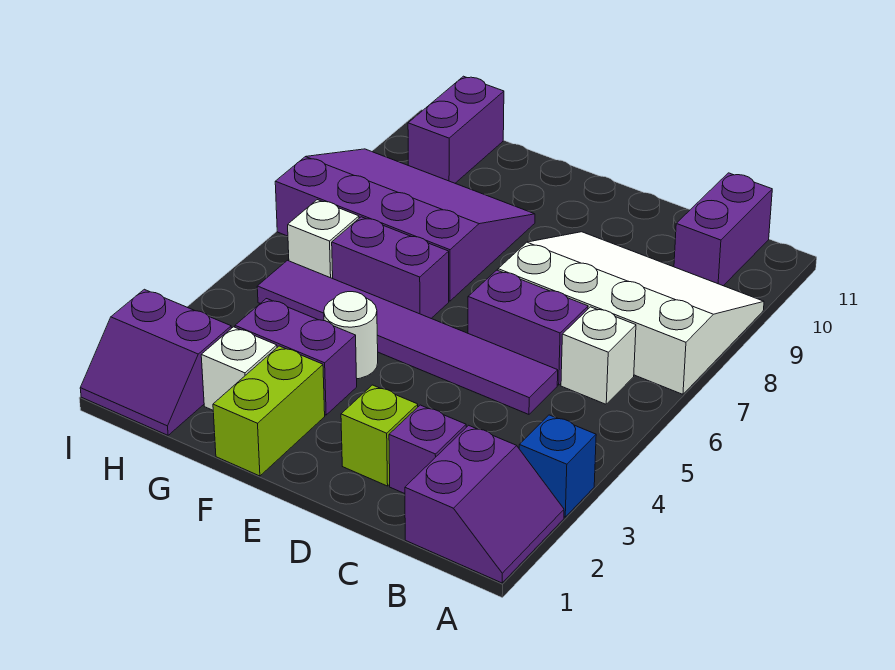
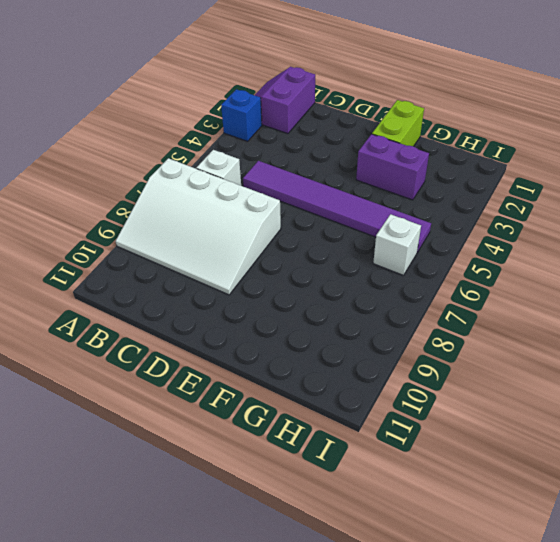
none -> purple brick B10:B11 level 1
none -> purple brick C2 level 1
none -> purple brick C6:D6 level 1

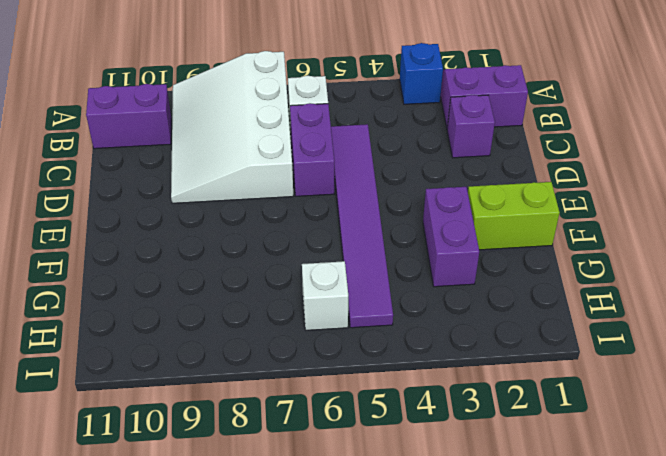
none -> lime brick D2 level 1
none -> white round brick F4 level 1
none -> purple brick F6:G6 level 1

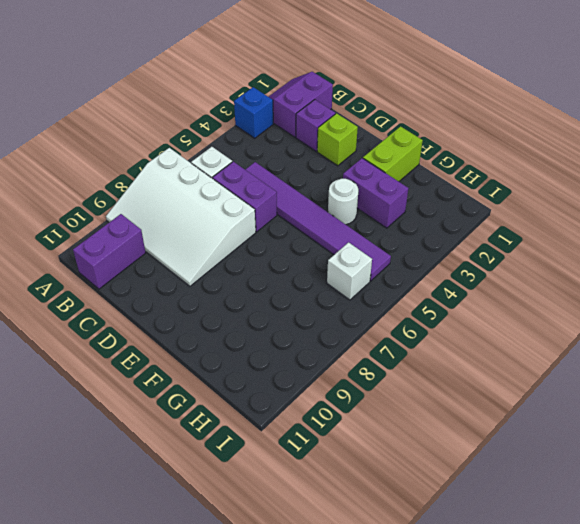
none -> purple brick F6:G6 level 1
none -> purple slope F7:I9 level 1 top 7
none -> white brick G2 level 1

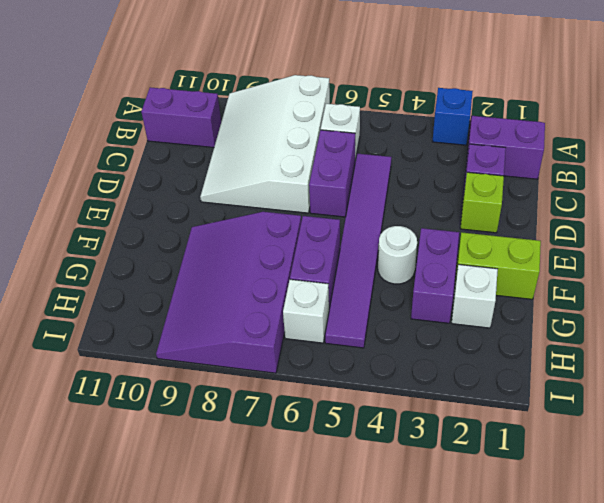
none -> purple slope H1:I2 level 1 top 2
none -> purple brick H10:H11 level 1

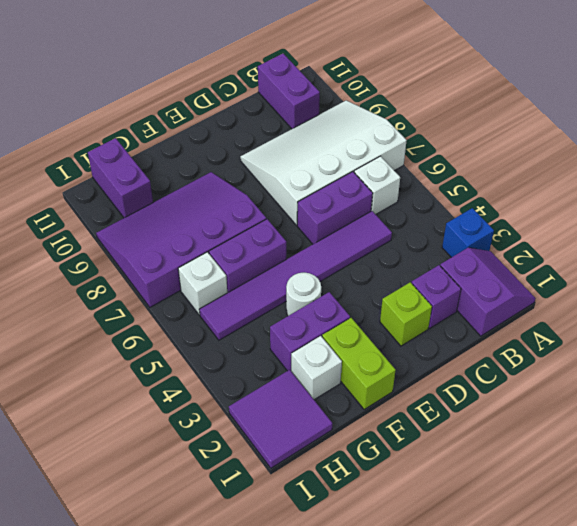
purple tile H1:I2 level 1 -> purple slope H1:I2 level 1 top 2

